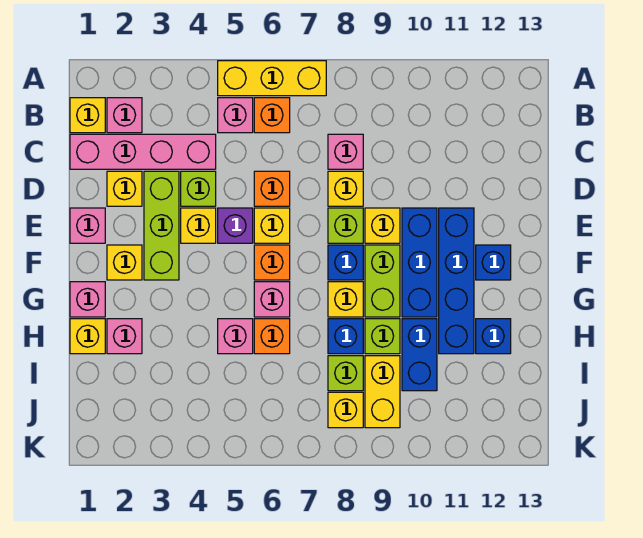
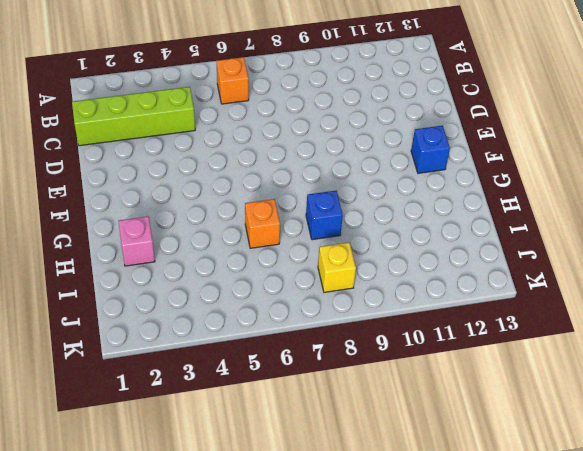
lime brick C1:C4 level 1 -> pink brick C1:C4 level 1
none -> yellow brick A5:A7 level 1
none -> yellow brick B1 level 1
none -> pink brick B2 level 1
none -> pink brick B5 level 1

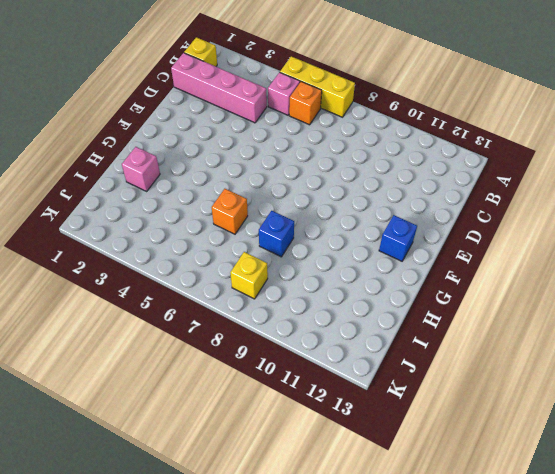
none -> pink brick B2 level 1
none -> pink brick C8 level 1
none -> yellow brick D2 level 1
none -> lime brick D3:F3 level 1

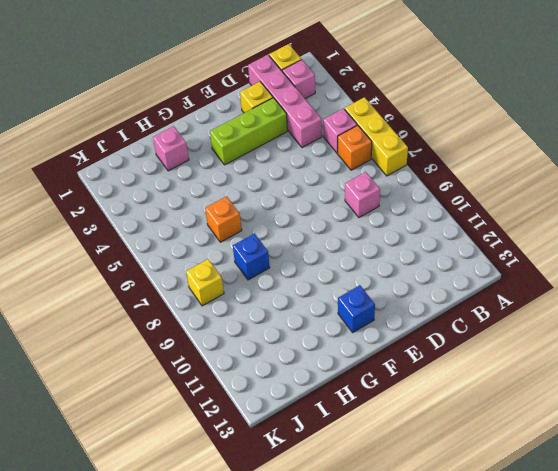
none -> lime brick D4 level 1
none -> orange brick D6 level 1
none -> yellow brick D8 level 1
none -> pink brick E1 level 1

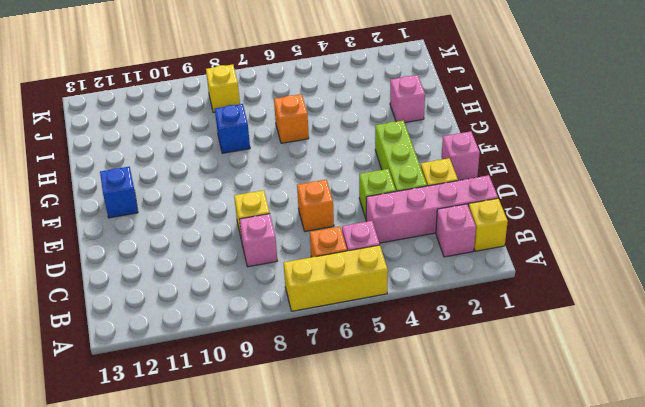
none -> yellow brick E4 level 1
none -> purple brick E5 level 1
none -> yellow brick E6 level 1
none -> lime brick E8 level 1

